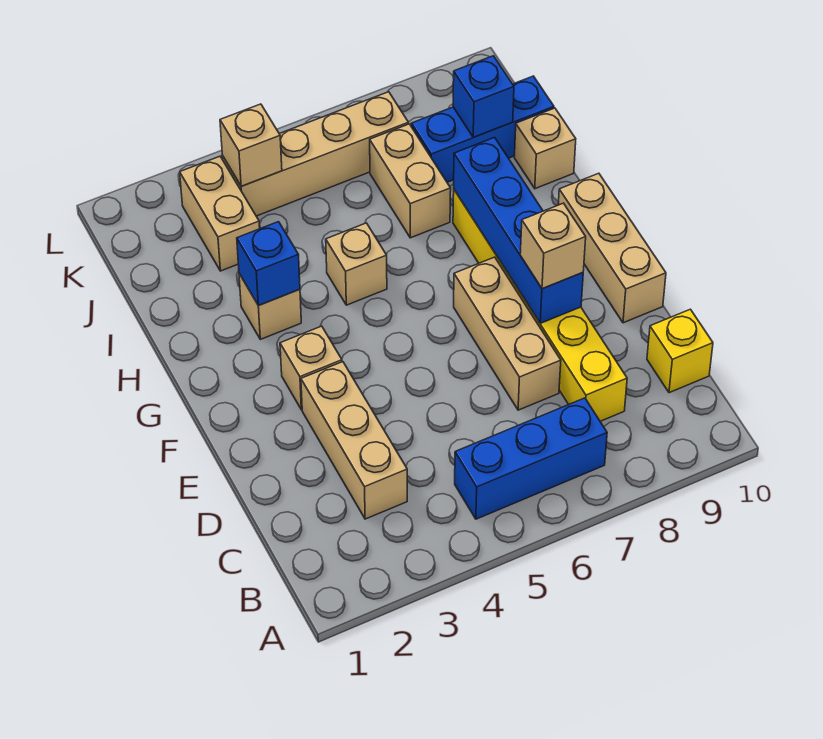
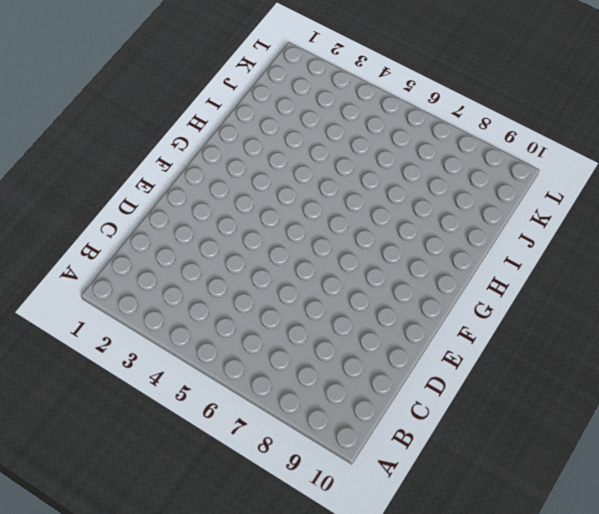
none -> blue brick B5:B7 level 1
none -> tan brick C3:E3 level 1
none -> yellow brick C8:H8 level 1

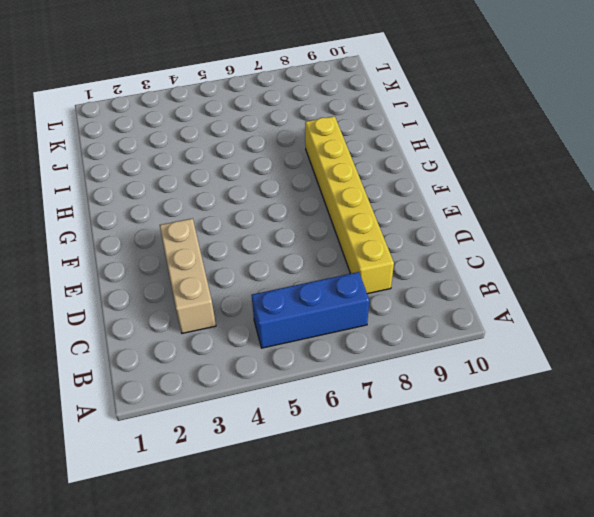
none -> yellow brick C10 level 1
none -> tan brick D7:F7 level 1
none -> tan brick E10:G10 level 1

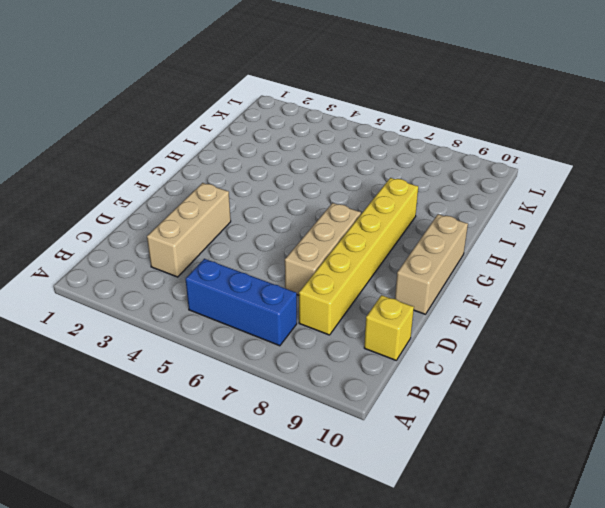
none -> tan brick F3 level 1
none -> tan brick H3 level 1
none -> tan brick H5 level 1

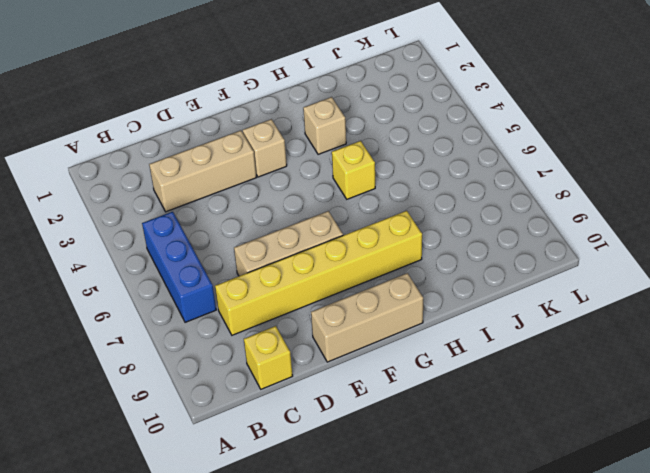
yellow brick H5 level 1 -> tan brick H5 level 1
none -> tan brick I7:J7 level 1
none -> tan brick I10 level 1
none -> tan brick J3:K3 level 1

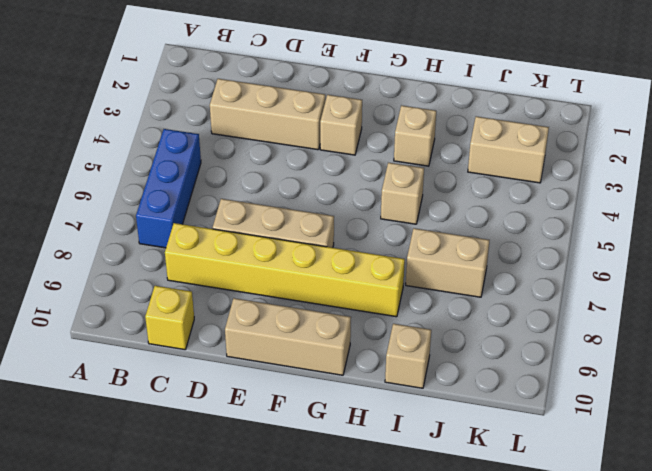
none -> blue brick J8:J10 level 1
none -> tan brick K4:K7 level 1
none -> blue brick E8:H8 level 2

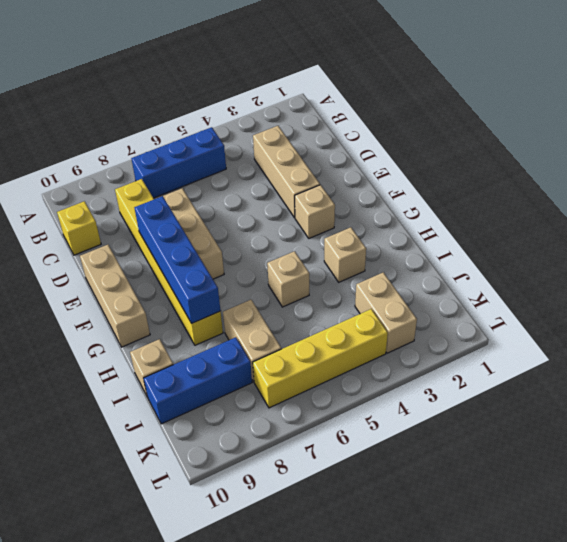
yellow brick K4:K7 level 1 -> tan brick K4:K7 level 1
none -> blue brick H3 level 2
none -> blue brick J9 level 2
none -> tan brick K4 level 2

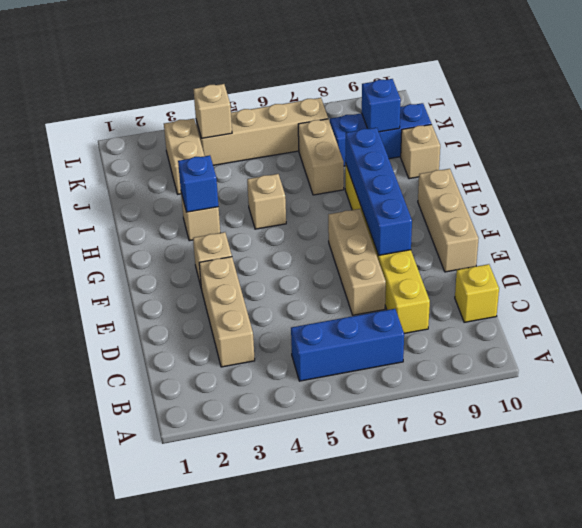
none -> tan brick E8 level 3

